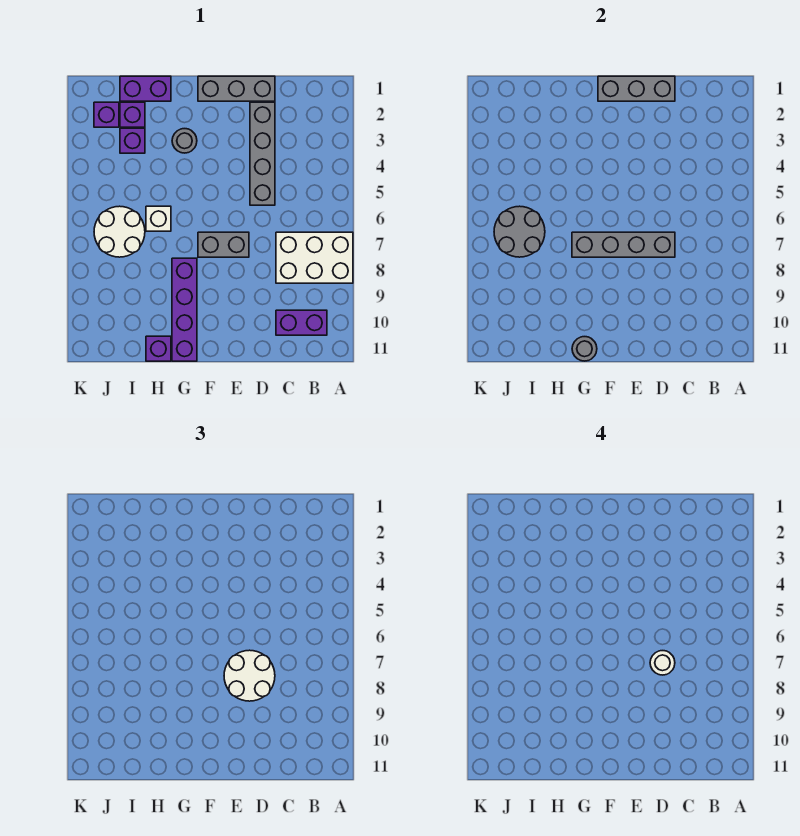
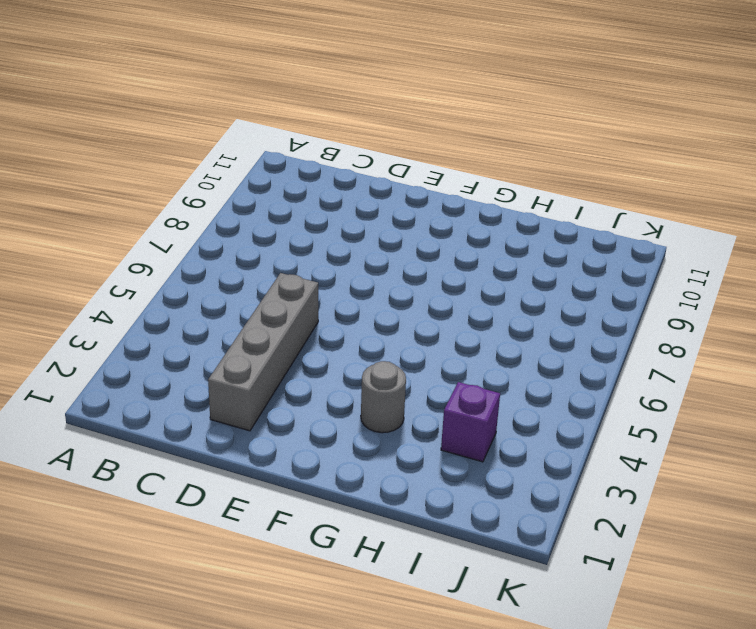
none -> white brick A7:C8 level 1
none -> purple brick B10:C10 level 1
none -> grey brick D1:F1 level 1

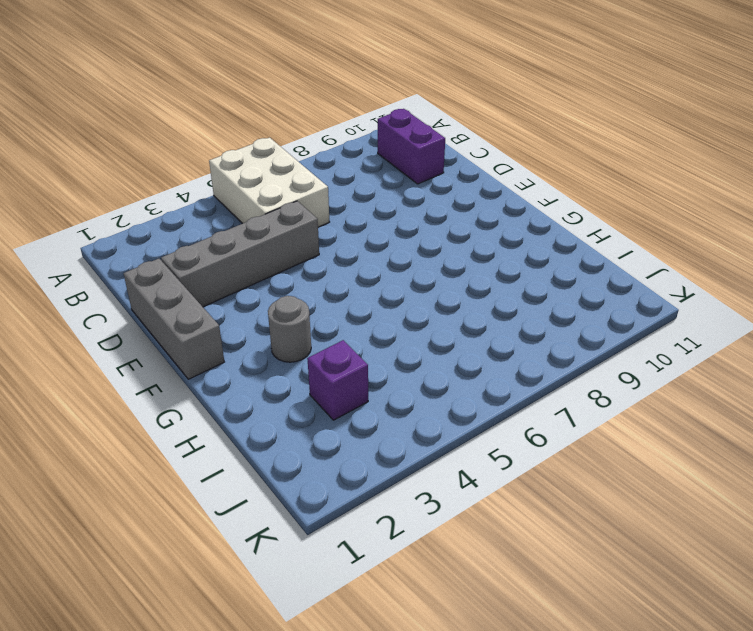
white brick A5:C6 level 1 -> white brick A7:C8 level 1
none -> grey brick E7:F7 level 1
none -> purple brick G8:G11 level 1
none -> purple brick H1:I1 level 1

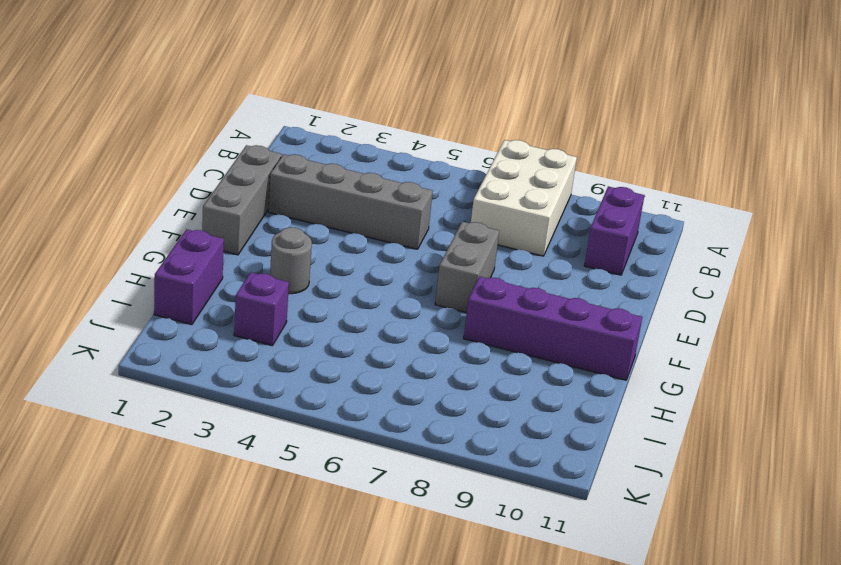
none -> white brick H6 level 1
none -> purple brick H11 level 1
none -> purple brick I2 level 1

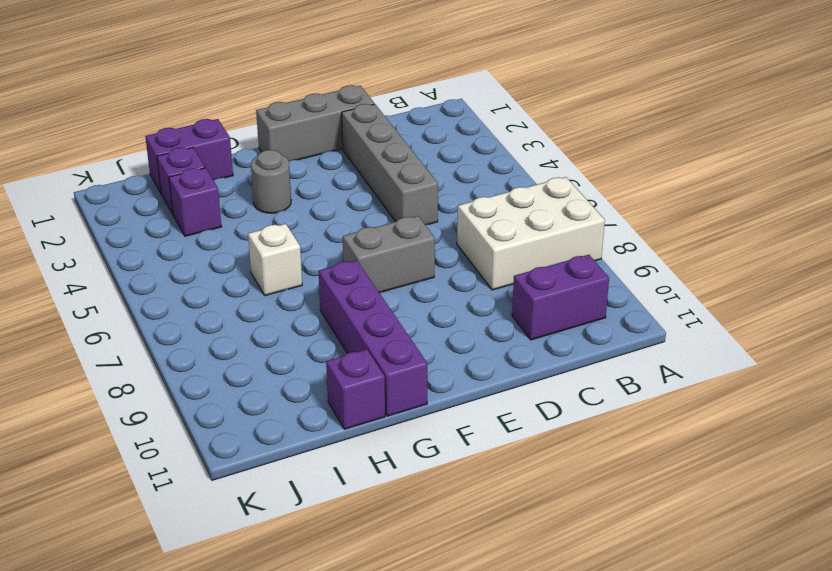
none -> white round brick I6:J7 level 1
none -> purple brick J2 level 1
none -> grey brick D1:F1 level 2

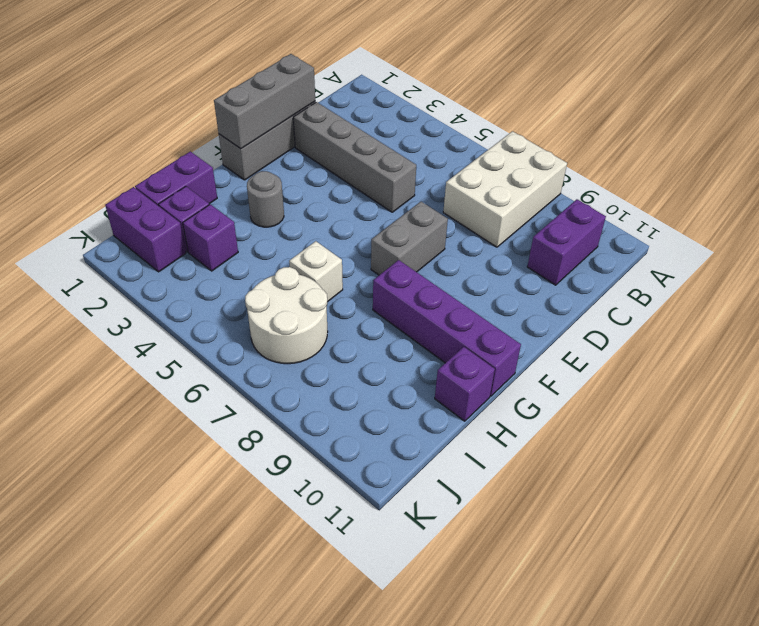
purple brick J1:J2 level 1 -> purple brick J2 level 1
none -> grey brick D7:G7 level 2
none -> grey round brick G11 level 2
none -> grey round brick I6:J7 level 2

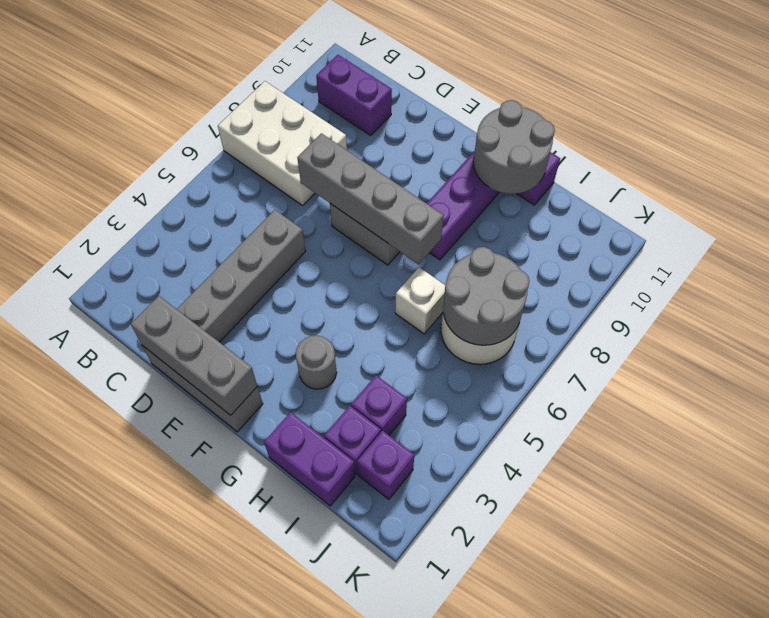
grey round brick G10:H11 level 2 -> grey round brick G11 level 2
none -> white round brick D7:E8 level 3
none -> white round brick D7 level 4

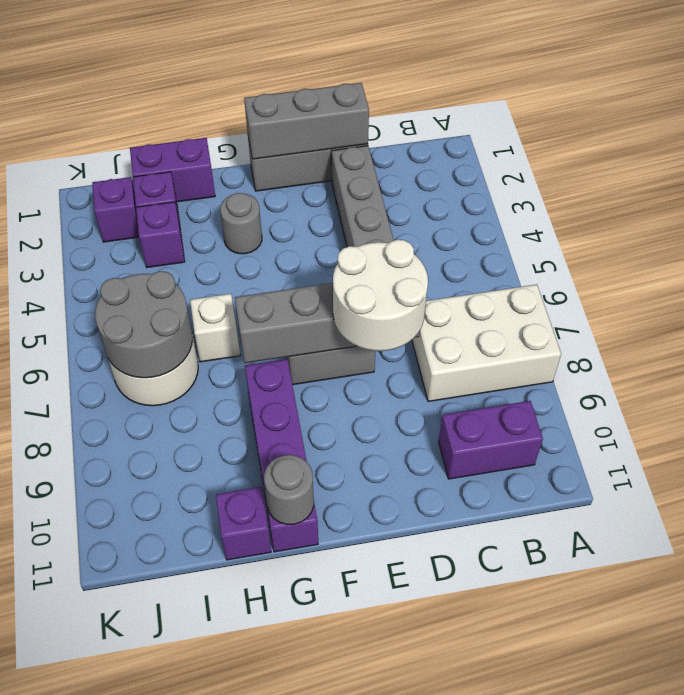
none -> white round brick D7 level 4

